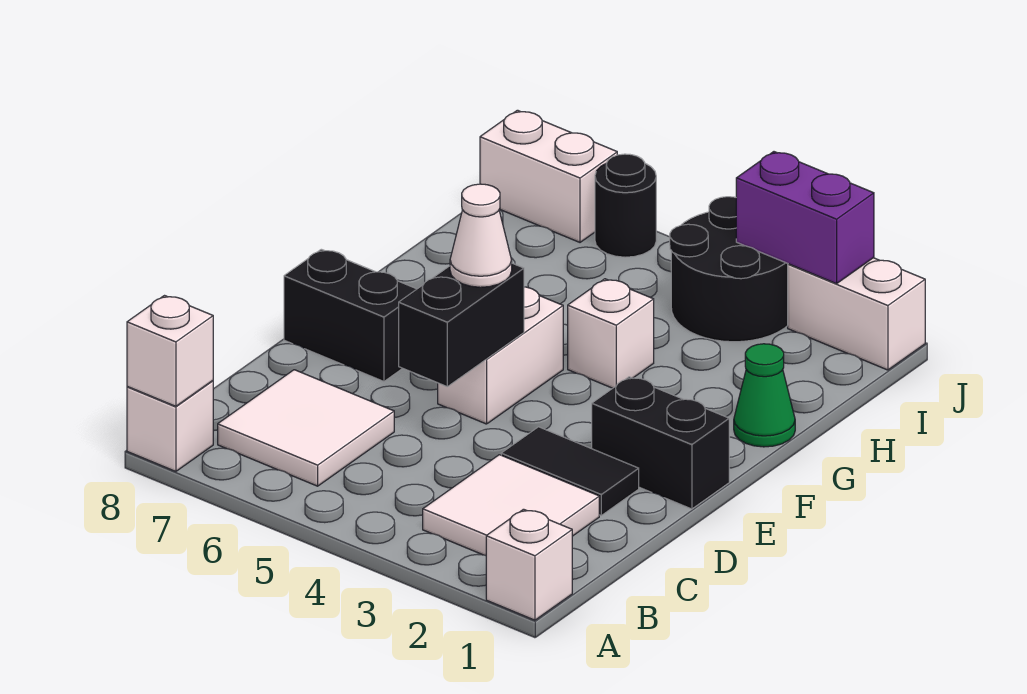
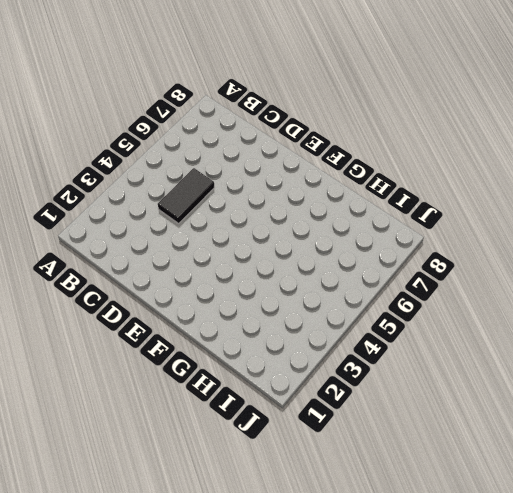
black tile C4:C5 level 1 -> black tile D2:D3 level 1
none -> white brick A1 level 1
none -> white brick A8 level 1
none -> white tile B2:C3 level 1

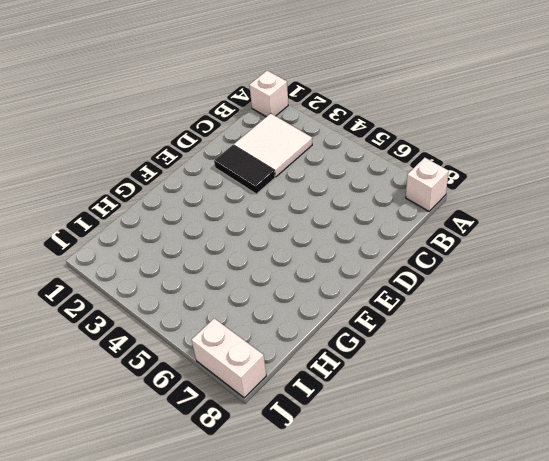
none -> white tile B6:C7 level 1
none -> black brick E1:E2 level 1
none -> white brick E5:F5 level 1

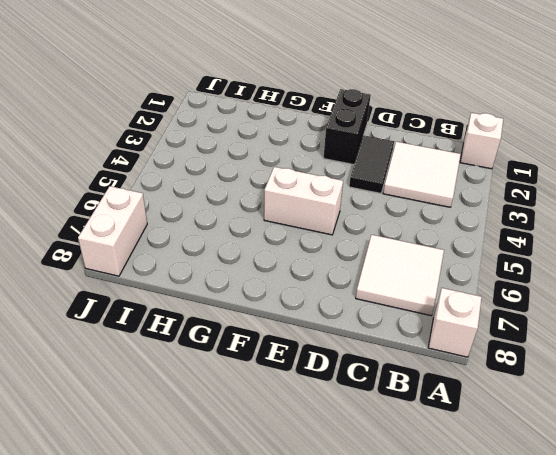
none -> black brick E7:E8 level 1
none -> green cone G1 level 1
none -> white brick G4 level 1

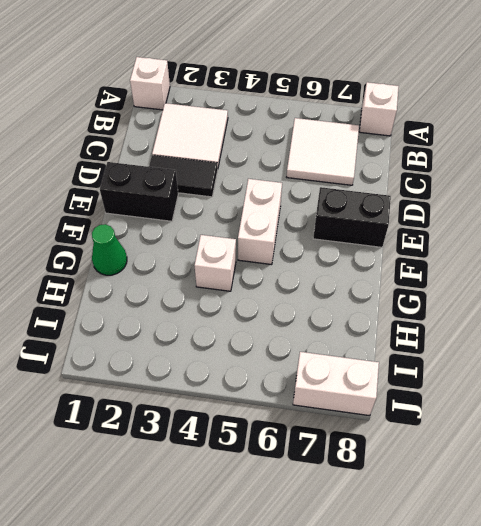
none -> black round brick I3:J4 level 1
none -> white brick J1:J2 level 1
none -> black round brick J6 level 1

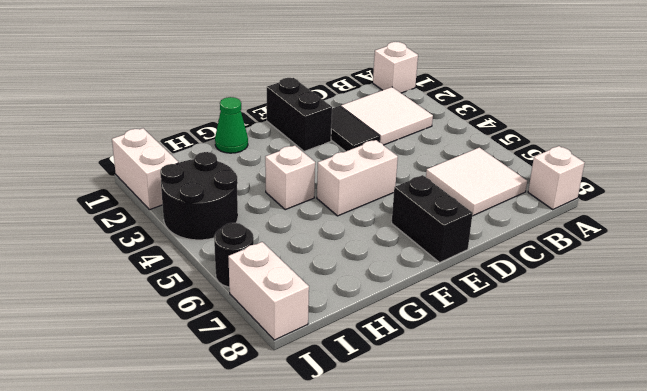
none -> white brick A8 level 2
none -> black brick D5:E5 level 2
none -> purple brick J2:J3 level 2

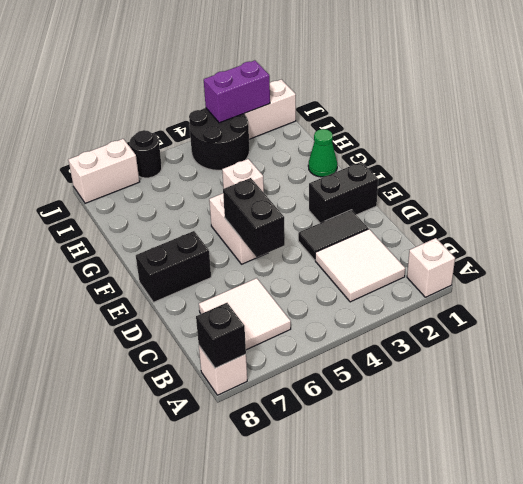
black brick A8 level 2 -> white brick A8 level 2
none -> white cone E5 level 3

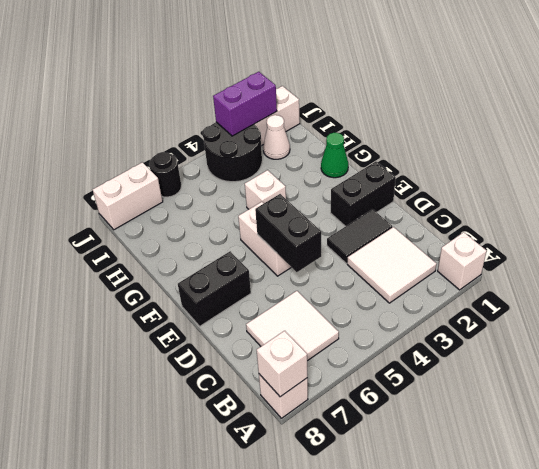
white cone I2 level 1 -> white cone E5 level 3

